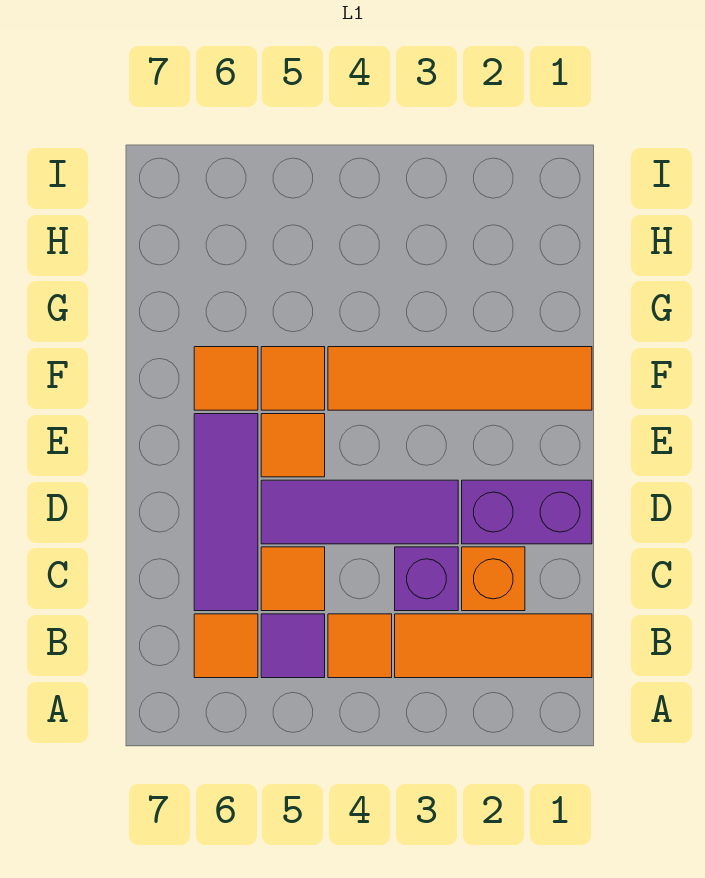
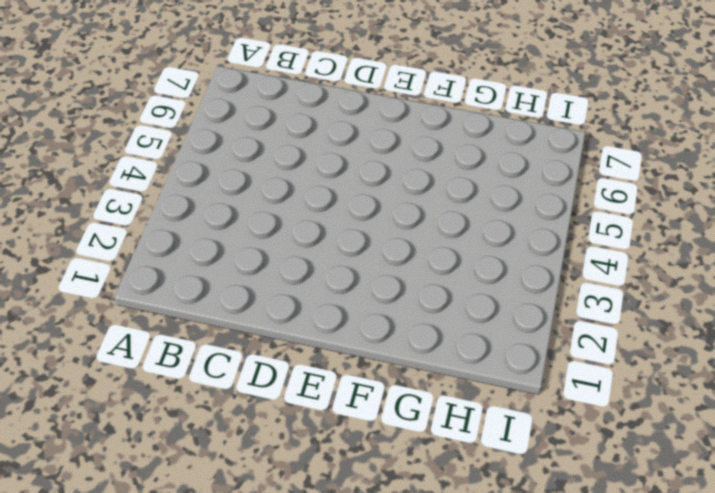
none -> orange tile B1:B3 level 1
none -> orange tile B4 level 1
none -> purple tile B5 level 1

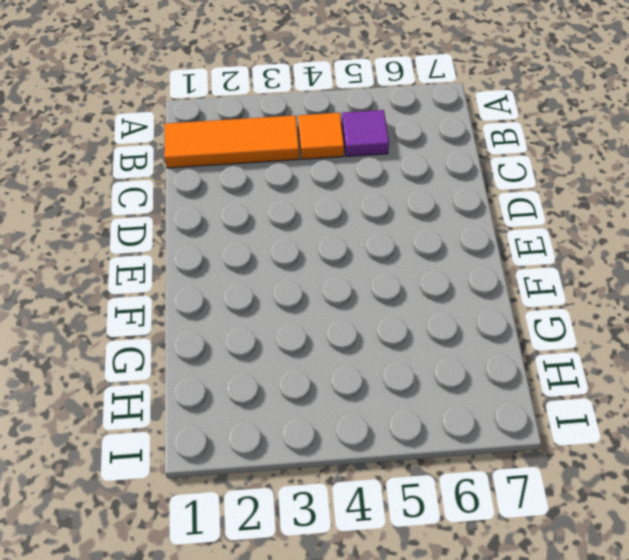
none -> orange tile B6 level 1
none -> orange brick C2 level 1
none -> purple brick C3 level 1

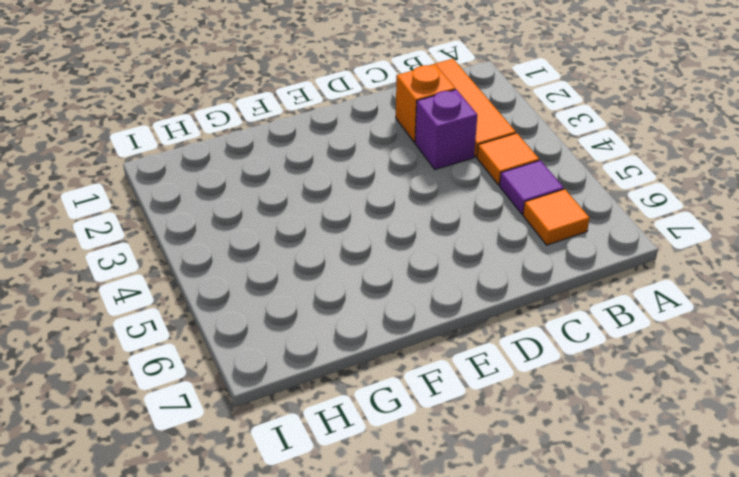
none -> orange tile C5 level 1
none -> purple tile C6:E6 level 1
none -> purple brick D1:D2 level 1

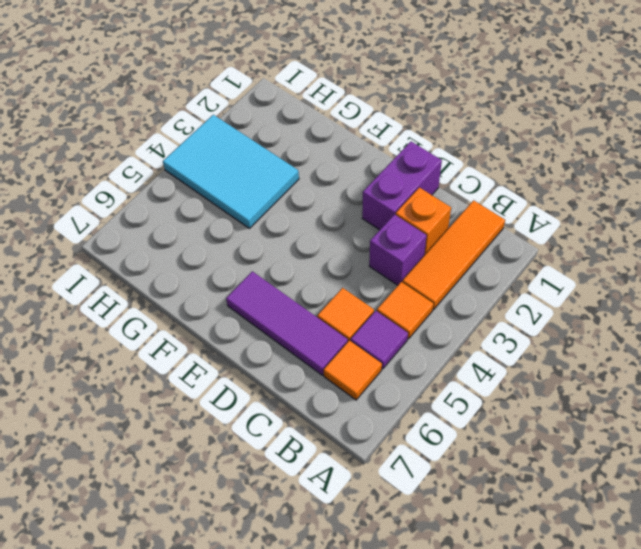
cyan tile G3:I4 level 1 -> none
none -> purple tile D3:D5 level 1
none -> orange tile E5 level 1
none -> orange tile F1:F4 level 1

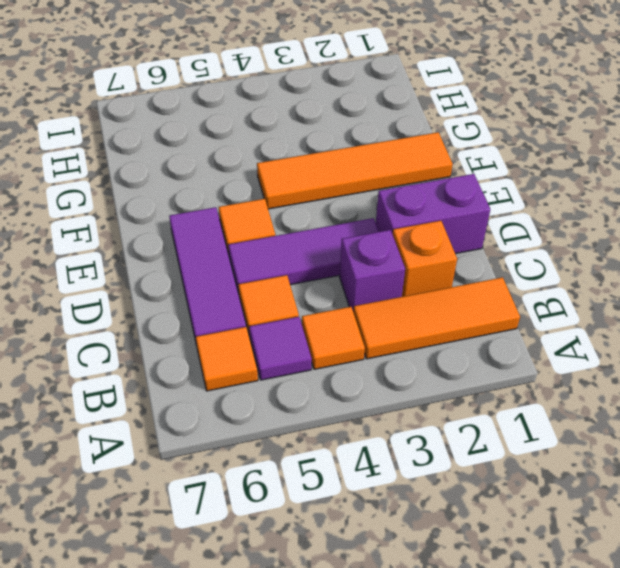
none -> orange tile F5 level 1
none -> orange tile F6 level 1

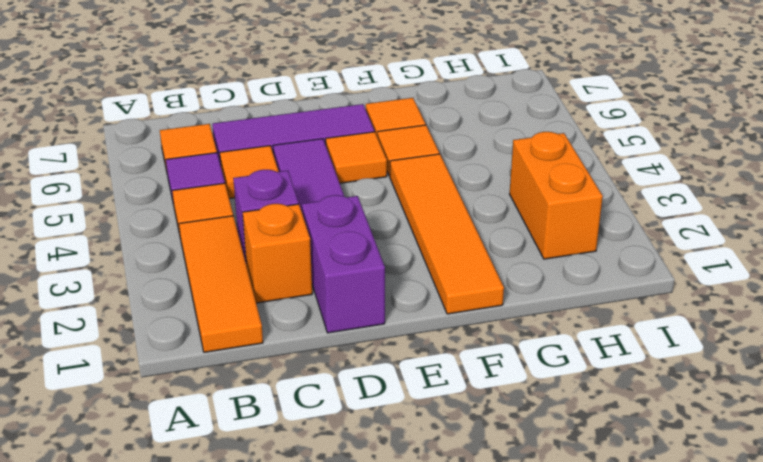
orange brick H2:H3 level 1 -> none

